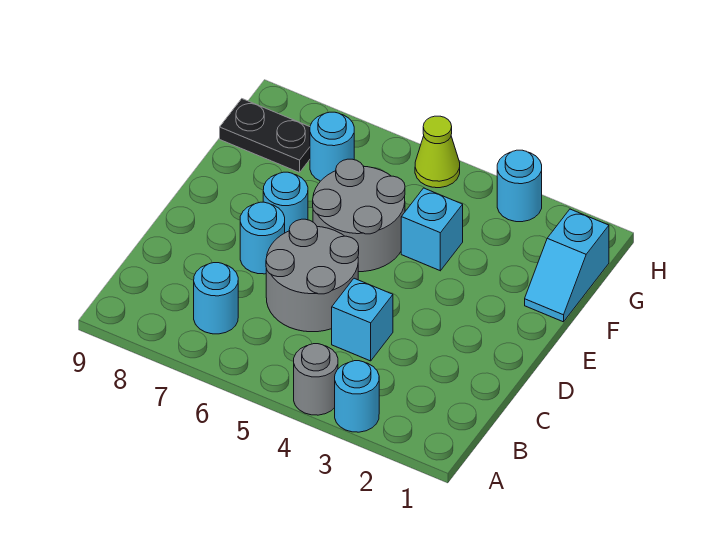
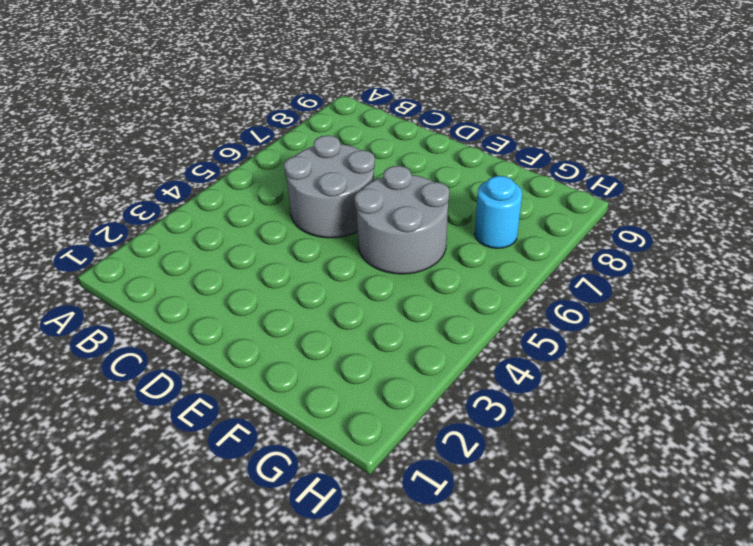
none -> cyan round brick A3 level 1
none -> grey round brick A4 level 1
none -> cyan round brick B7 level 1

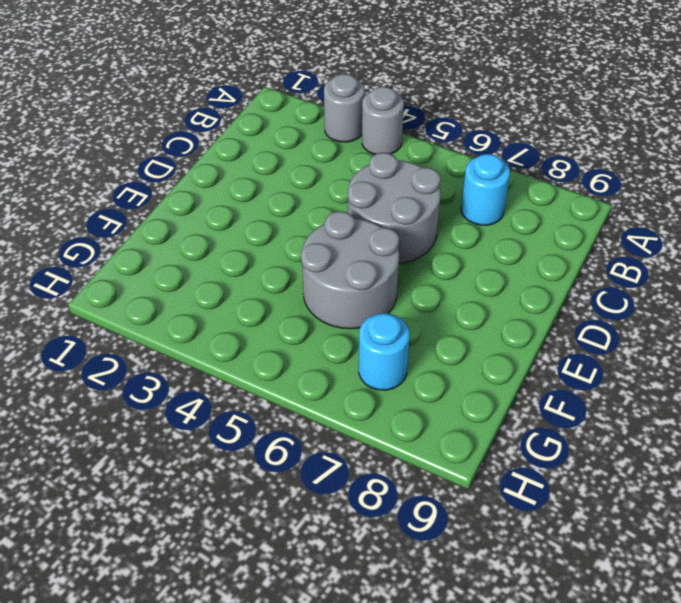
grey round brick A3 level 1 -> cyan round brick A3 level 1
none -> cyan brick C4 level 1
none -> cyan round brick D7 level 1
none -> cyan round brick E7 level 1

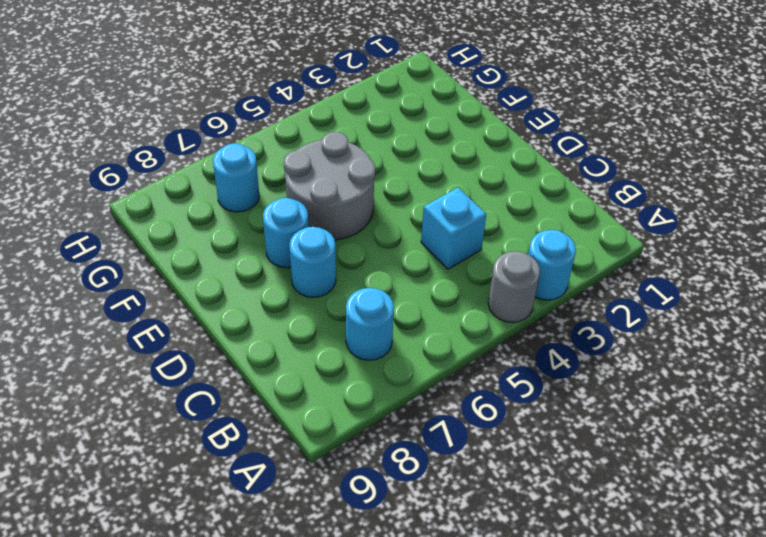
none -> grey round brick C5:D6 level 1
none -> cyan slope F1:G1 level 1 top G
none -> cyan brick F4 level 1

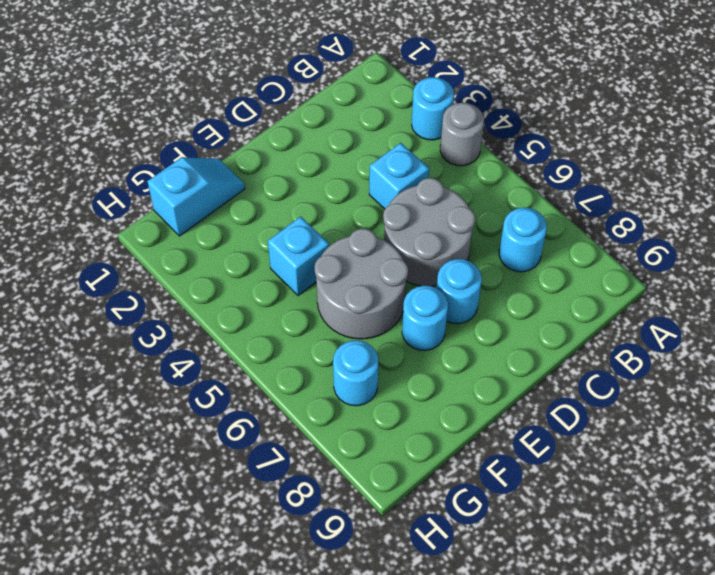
none -> black plate G8:G9 level 1
none -> cyan round brick H3 level 1
none -> lime cone H5 level 1

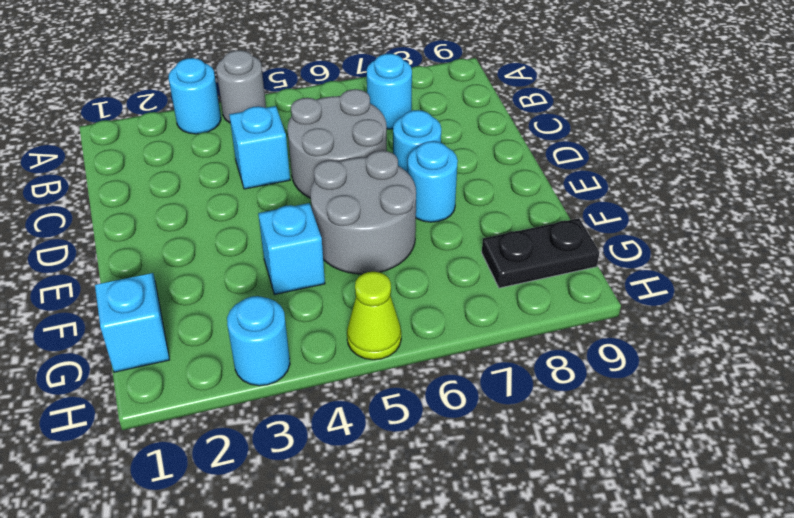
none -> cyan round brick G7 level 1

